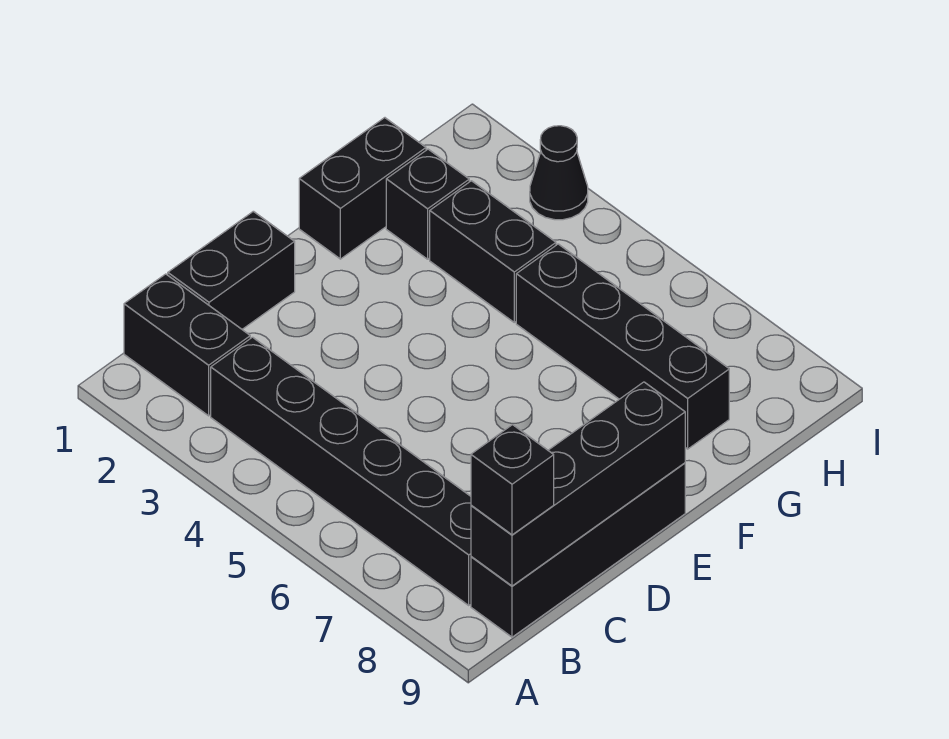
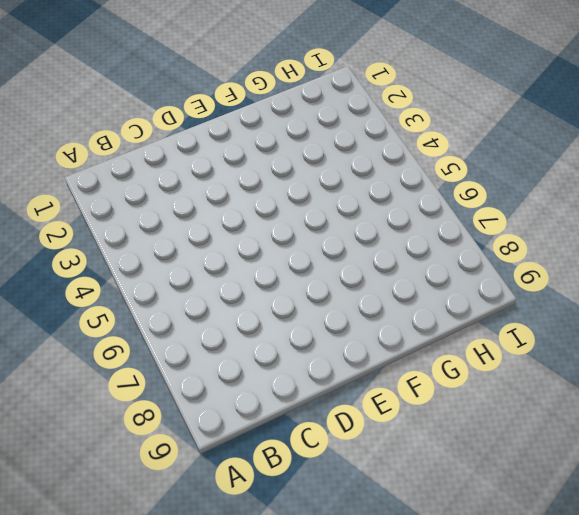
none -> black brick B1:B2 level 1
none -> black brick B3:B8 level 1

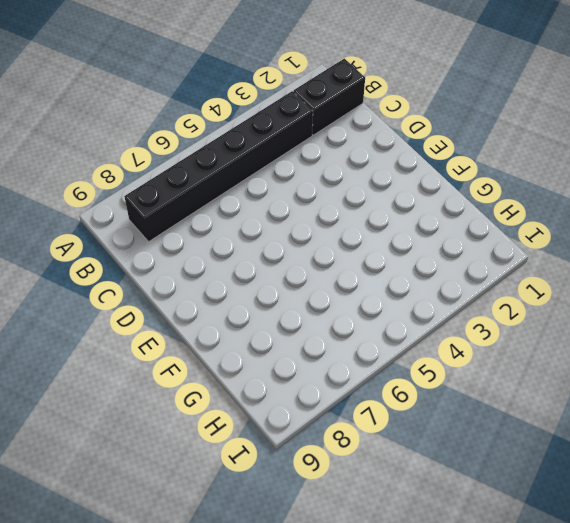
none -> black brick B9:E9 level 1
none -> black brick C1:D1 level 1

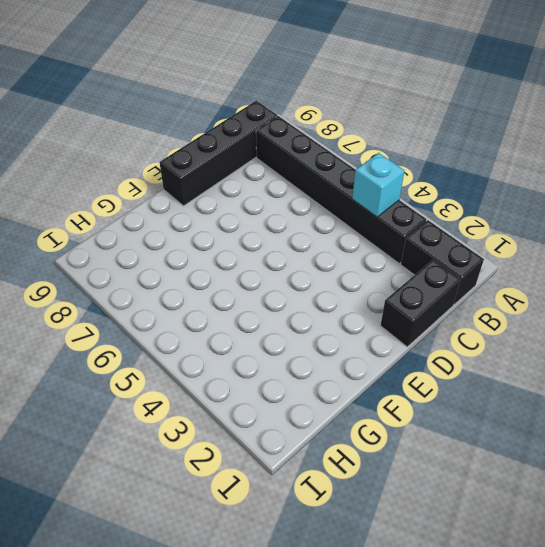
cyan brick B4 level 2 -> none
none -> black brick F1:G1 level 1
none -> black brick G2 level 1

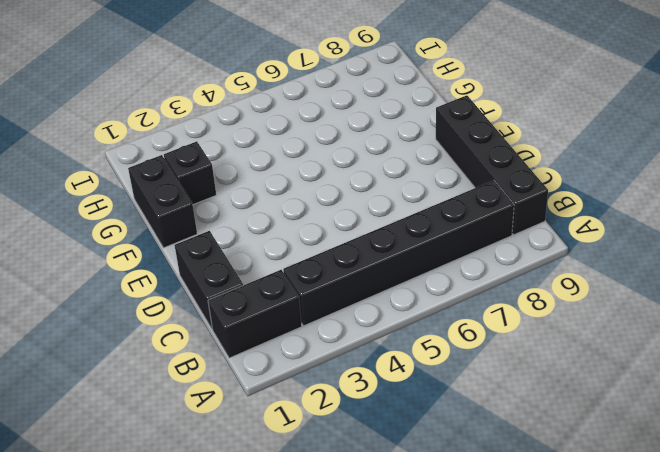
none -> black brick G3:G4 level 1
none -> black brick G5:G8 level 1

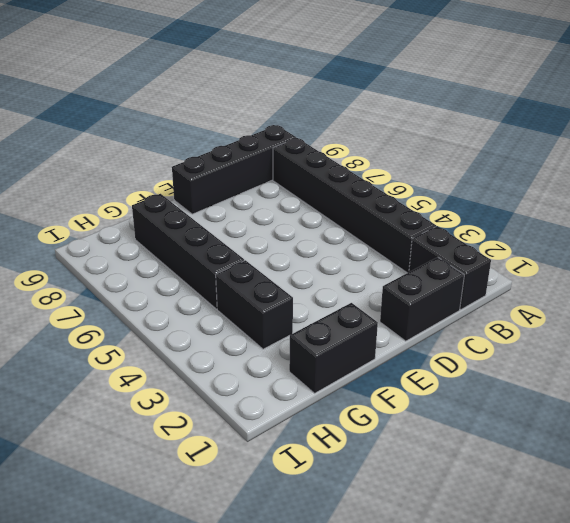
none -> black brick G2 level 1
none -> black cone I3 level 1

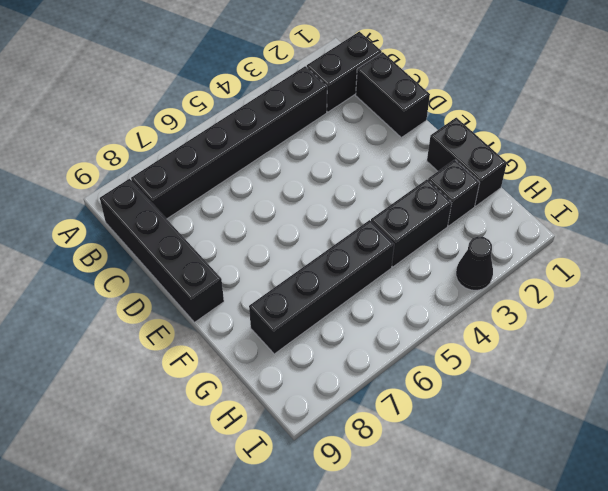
none -> black brick B9:E9 level 2
none -> black brick B9 level 3

